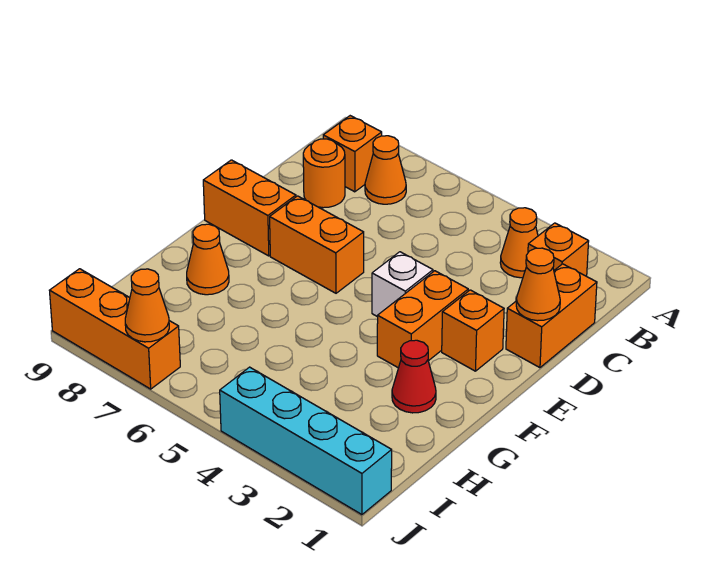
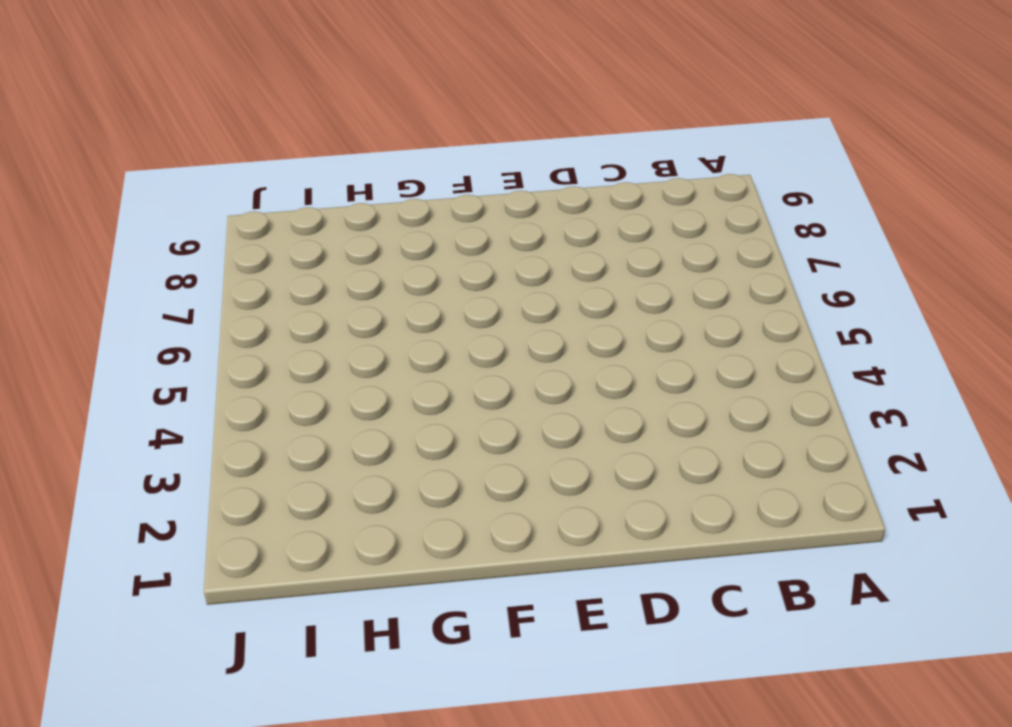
none -> orange brick B2 level 1
none -> orange cone B3 level 1
none -> orange cone B7 level 1

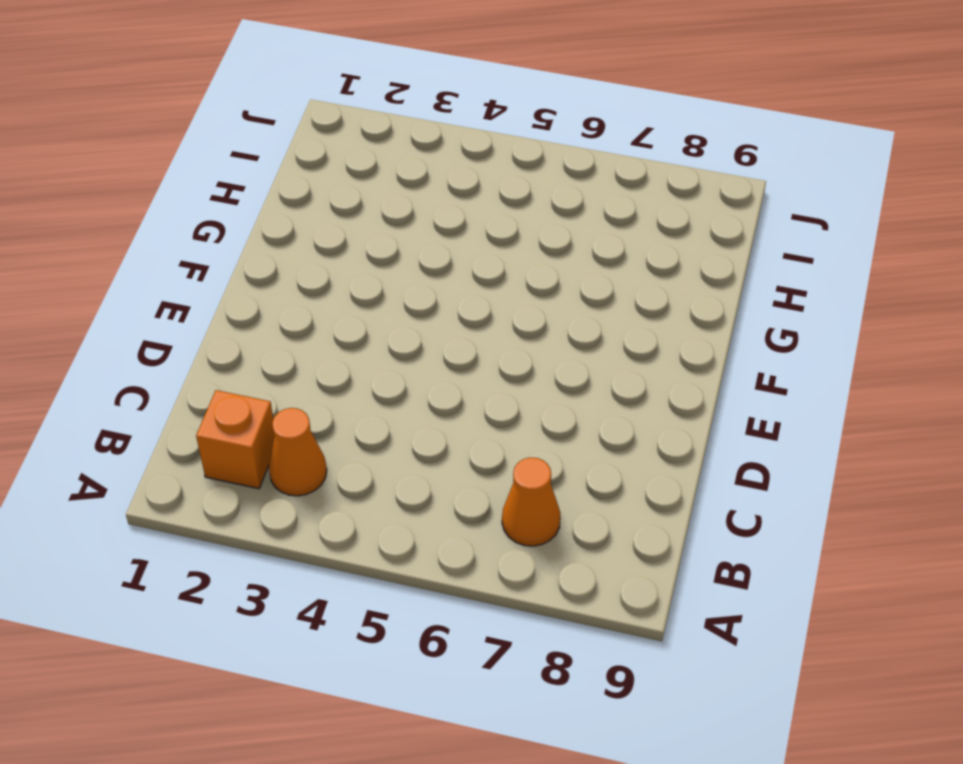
none -> orange brick B8 level 1
none -> orange brick C1:D1 level 1
none -> orange round brick C8 level 1

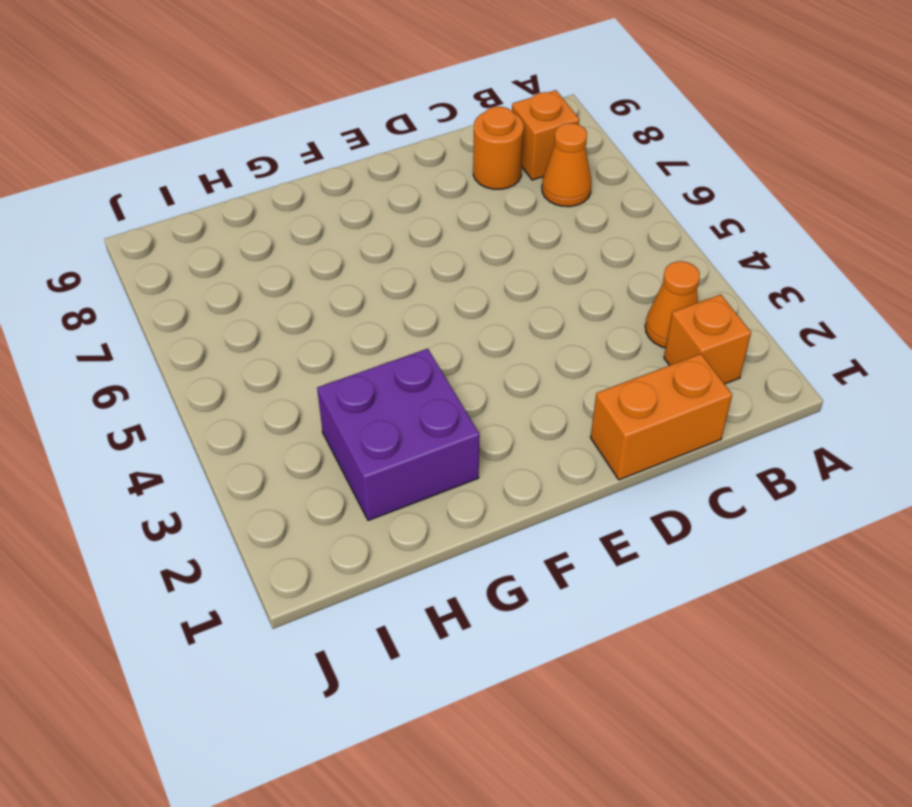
purple brick G2:H3 level 1 -> red cone G2 level 1
none -> orange brick E2 level 1
none -> orange brick E3:F3 level 1
none -> white brick E4 level 1

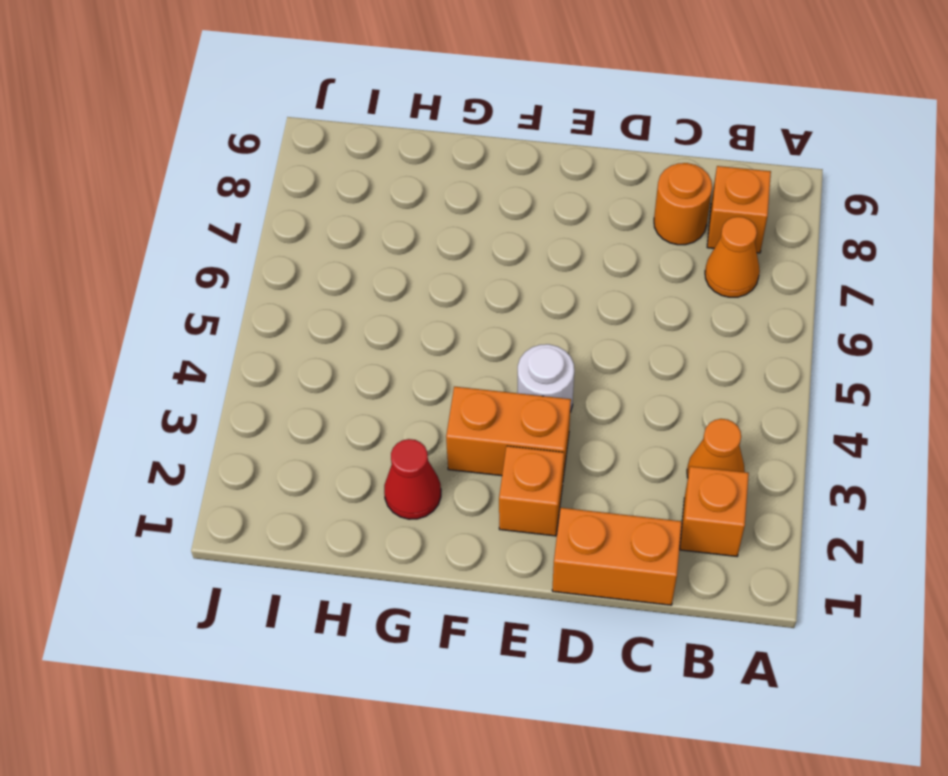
white round brick E4 level 1 -> white brick E4 level 1
none -> orange brick E6:E7 level 1
none -> orange brick E8:E9 level 1
none -> orange cone G8 level 1

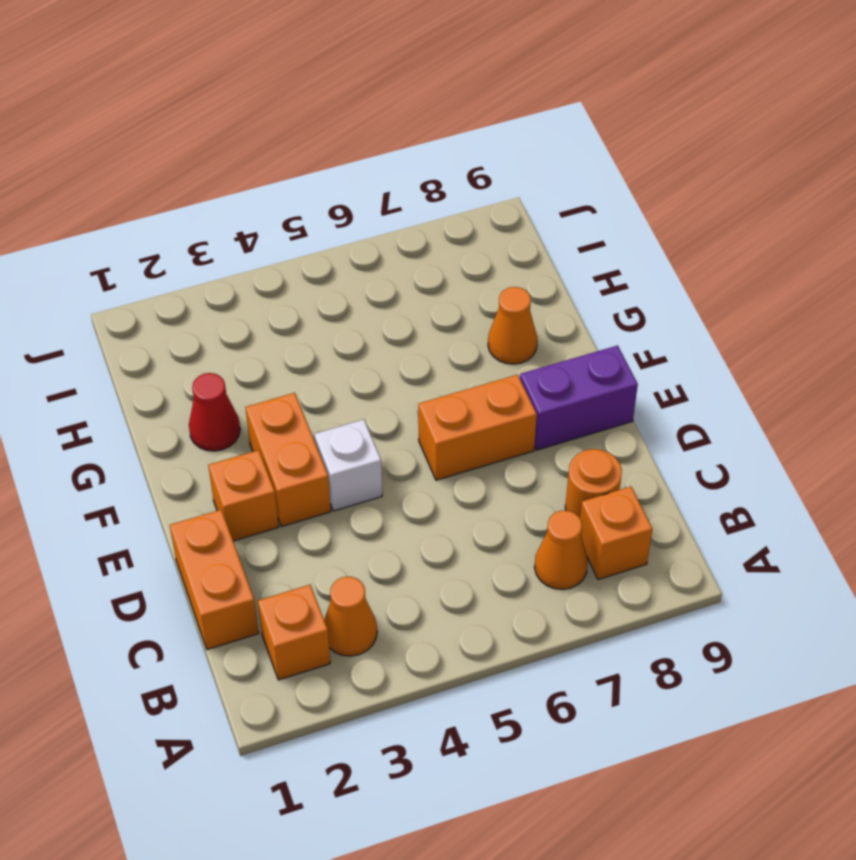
purple brick E8:E9 level 1 -> orange brick E8:E9 level 1
none -> cyan brick J1:J4 level 1
none -> orange brick J7:J9 level 1
none -> orange cone D1 level 2

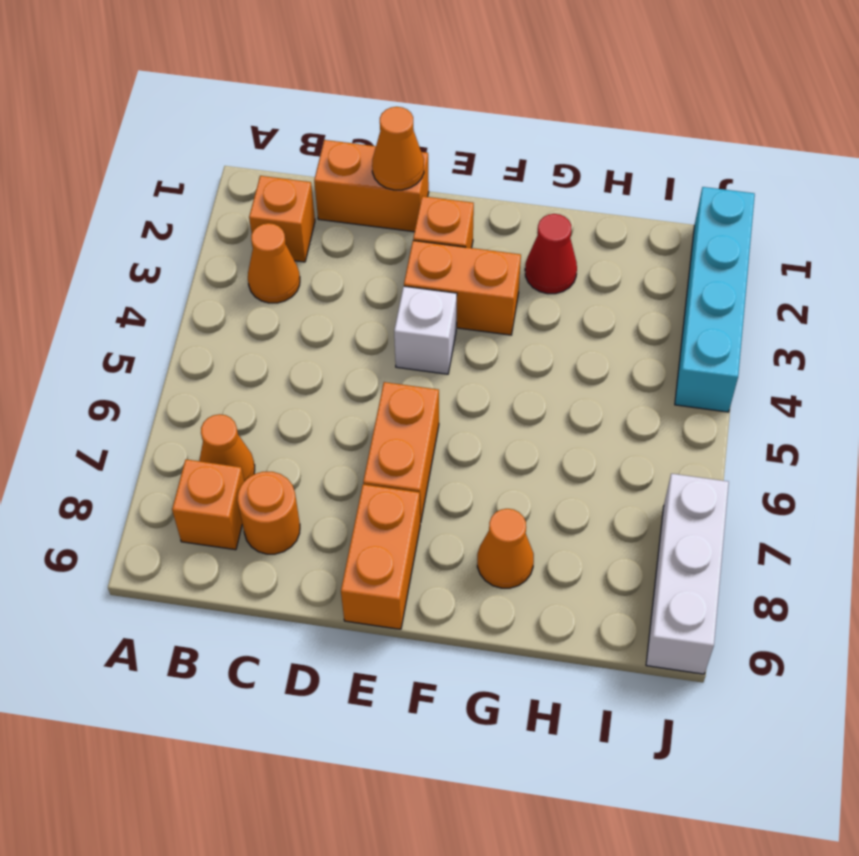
white brick J7:J9 level 1 -> orange brick J7:J9 level 1
none -> orange cone J7 level 2

